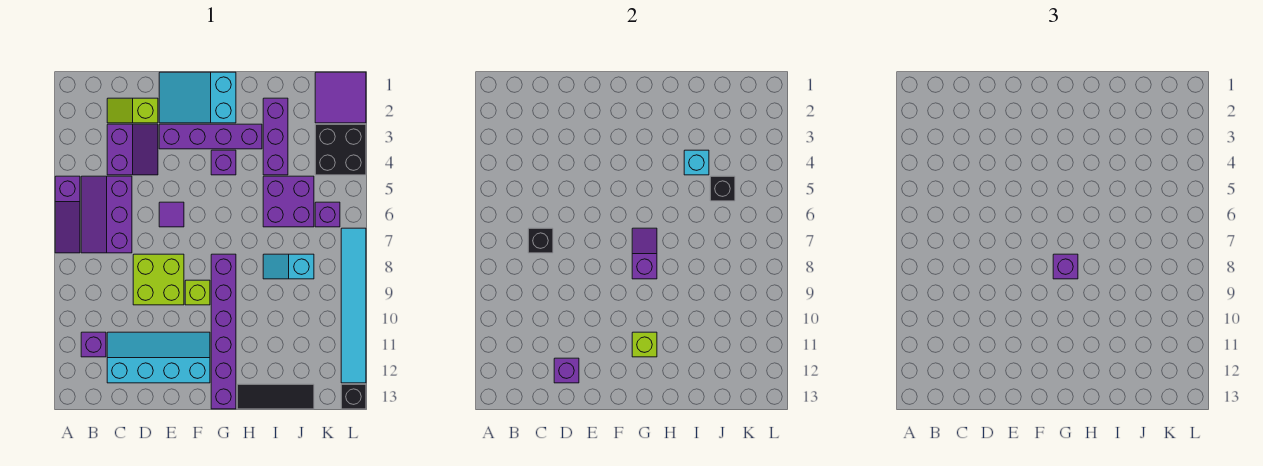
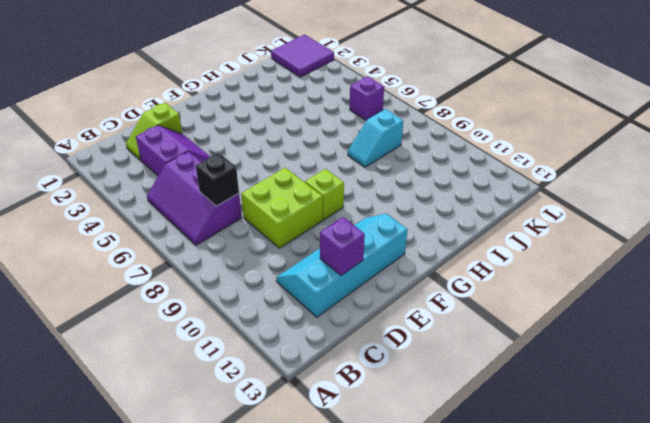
none -> purple slope A5:A7 level 1 top 5
none -> purple brick B11 level 1
none -> cyan slope E1:G2 level 1 top G

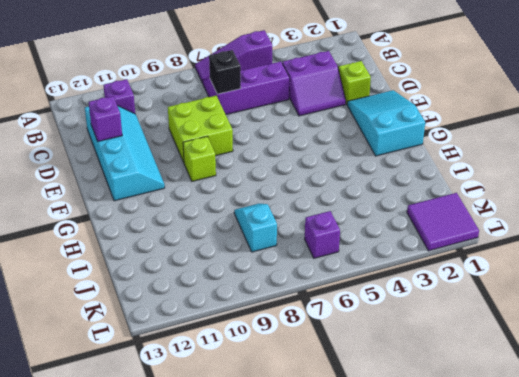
none -> purple brick E3:H3 level 1
none -> purple tile E6 level 1
none -> purple brick G4 level 1

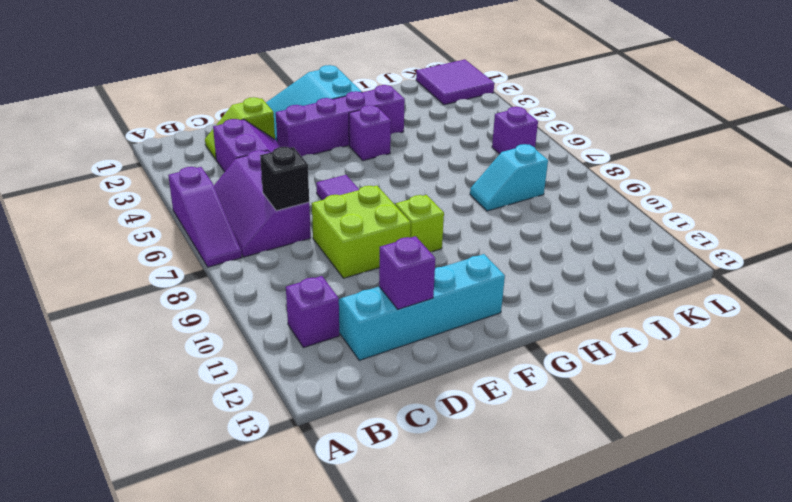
none -> purple brick G8:G13 level 1
none -> black tile H13:J13 level 1
none -> purple brick I2:I4 level 1

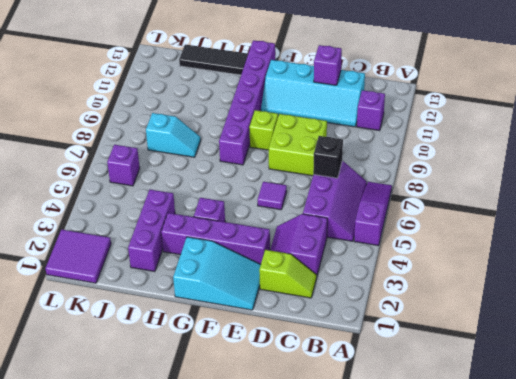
none -> purple brick I5:J6 level 1
none -> black brick K3:L4 level 1
none -> cyan tile L7:L12 level 1

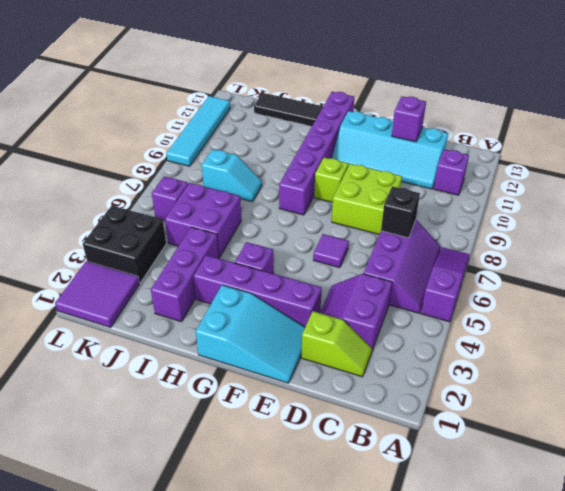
cyan tile L9:L12 level 1 -> cyan tile L7:L12 level 1
none -> black brick L13 level 1
none -> purple slope G7:G8 level 2 top 8
none -> lime brick G11 level 2

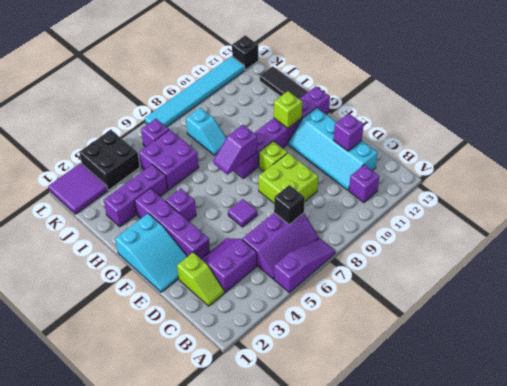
none -> cyan brick I4 level 2
none -> black brick J5 level 2
none -> purple brick G8 level 3

